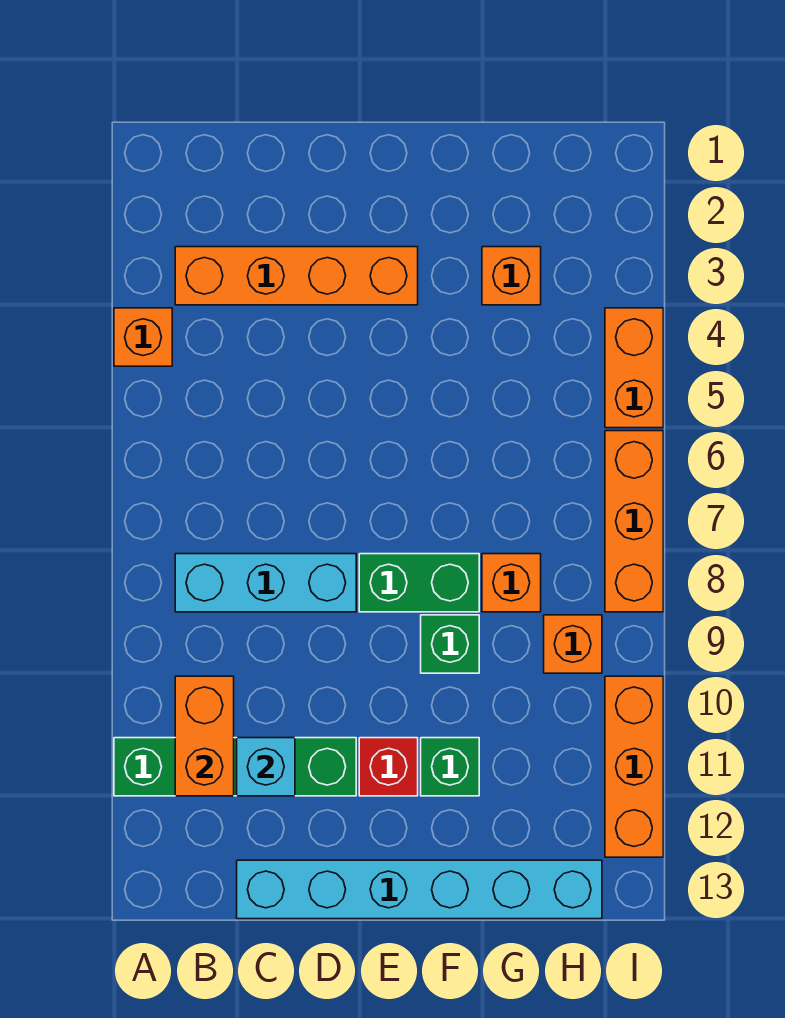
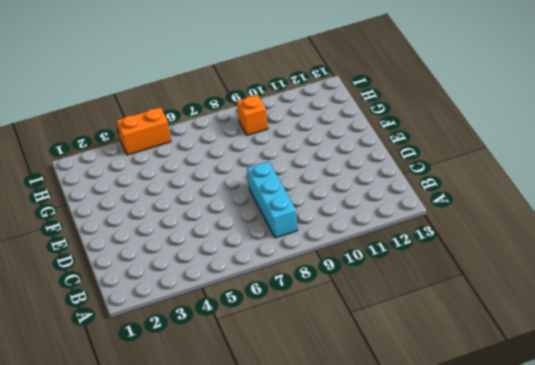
none -> orange brick A4 level 1
none -> green brick A11:D11 level 1
none -> orange brick B3:E3 level 1

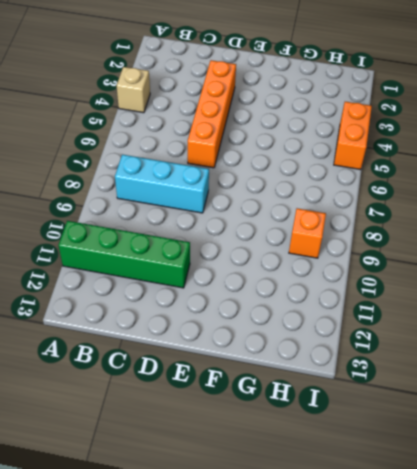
tan brick A4 level 1 -> orange brick A4 level 1
orange brick D3:D6 level 1 -> orange brick B3:E3 level 1
none -> cyan brick C13:H13 level 1
none -> green brick E8:F8 level 1
none -> red brick E11 level 1

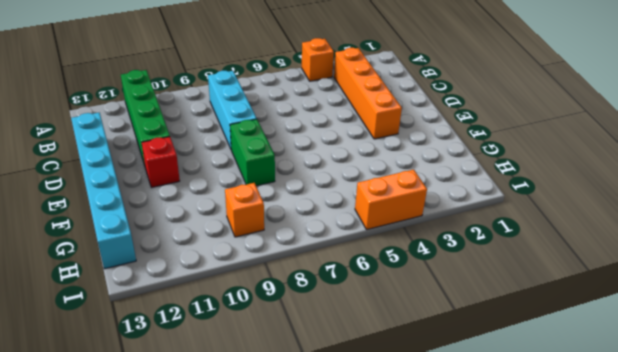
none -> green brick F9 level 1
none -> green brick F11 level 1
none -> orange brick G3 level 1

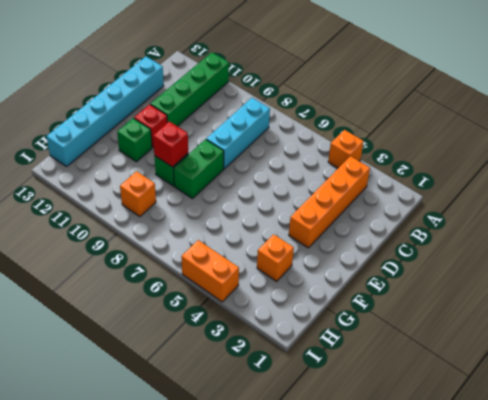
red brick F9 level 2 -> none
none -> orange brick G8 level 1
none -> orange brick I6:I8 level 1
none -> orange brick I10:I12 level 1

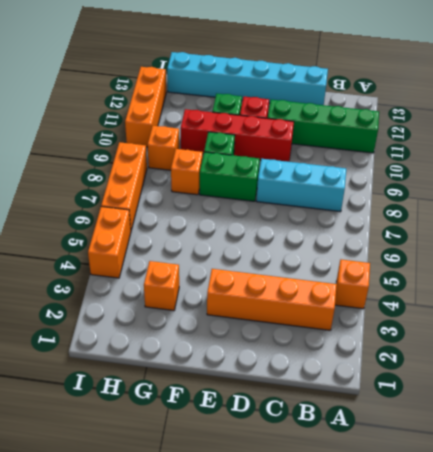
red brick D10:G10 level 1 -> none
none -> orange brick B10:B11 level 2
none -> cyan brick C11 level 2

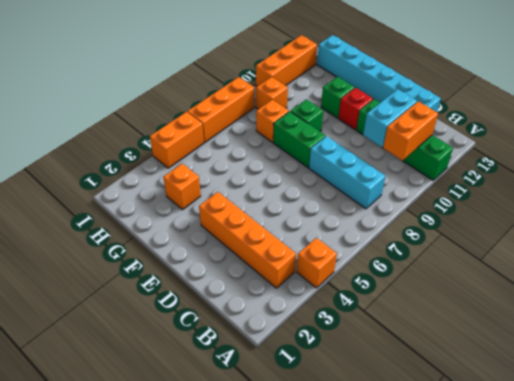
cyan brick C10:C11 level 2 -> cyan brick C11 level 2

